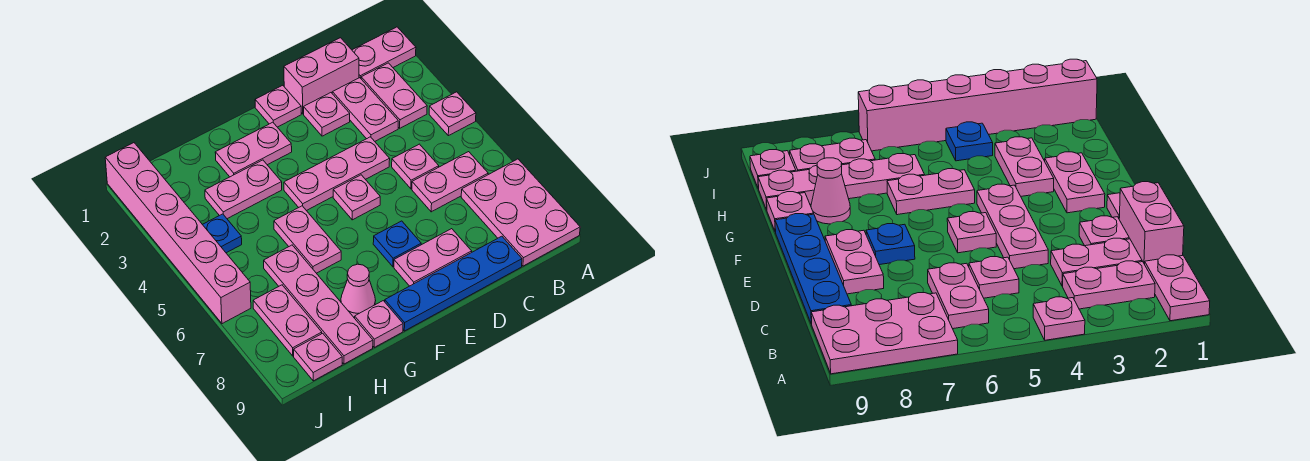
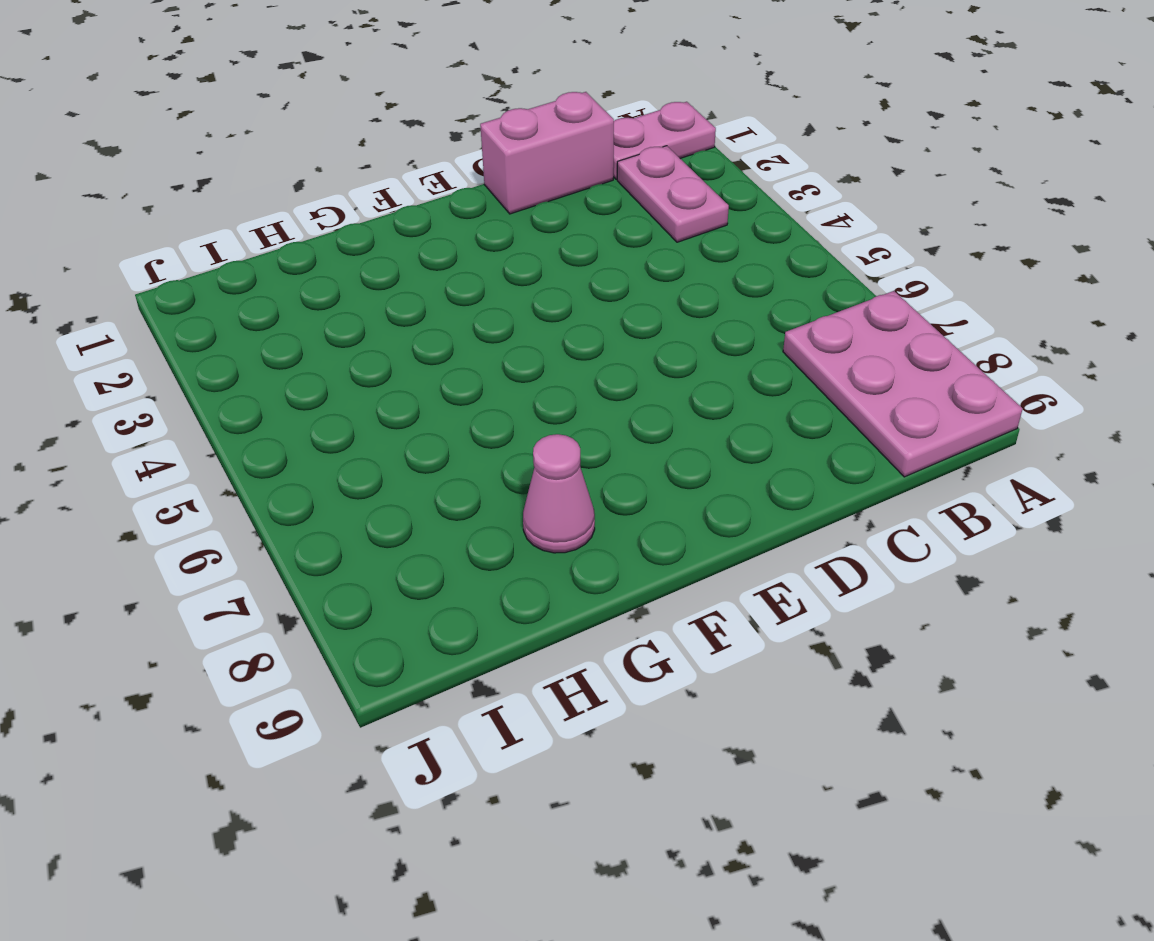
none -> pink plate A4 level 1
none -> pink plate B6:C6 level 1
none -> pink plate C2:C3 level 1

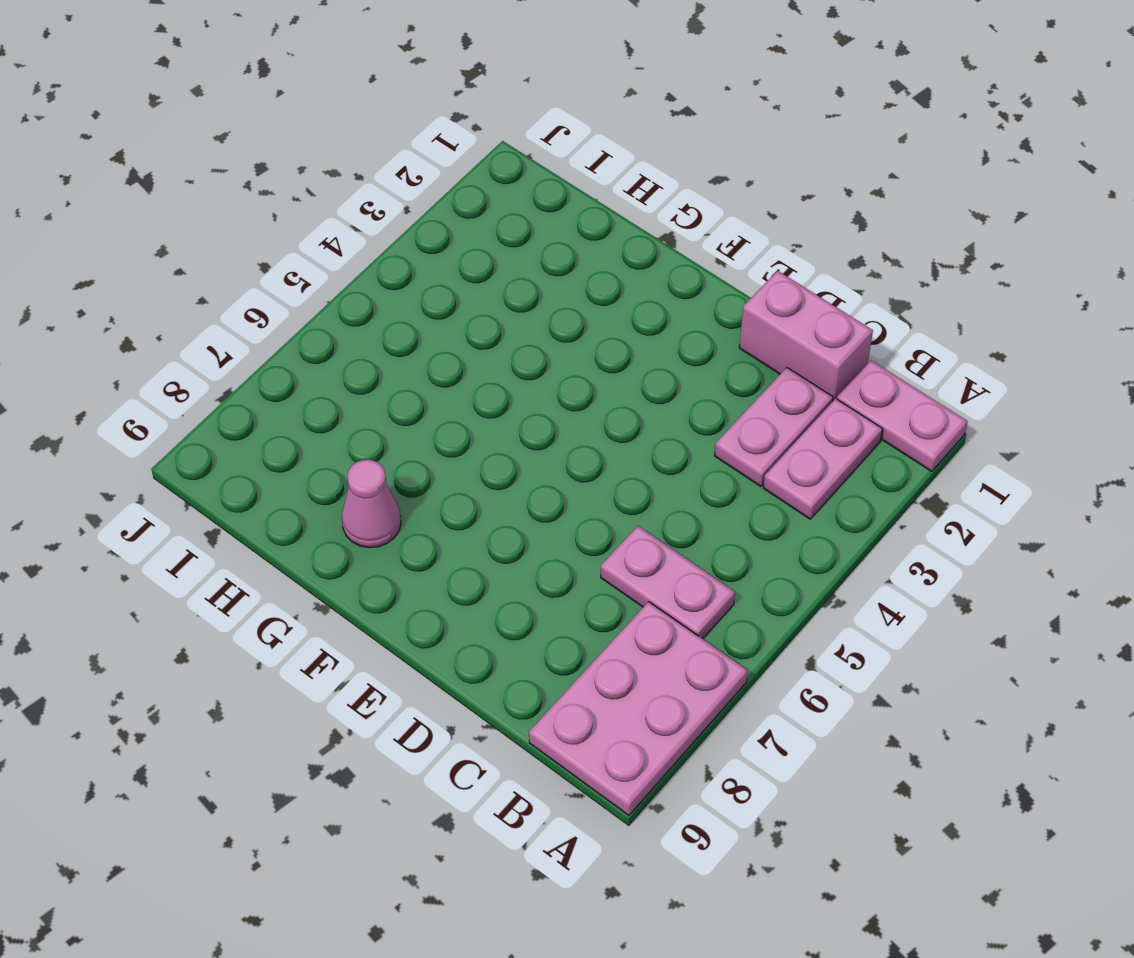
none -> pink plate A4 level 1
none -> pink plate C5 level 1
none -> blue plate C9:F9 level 1

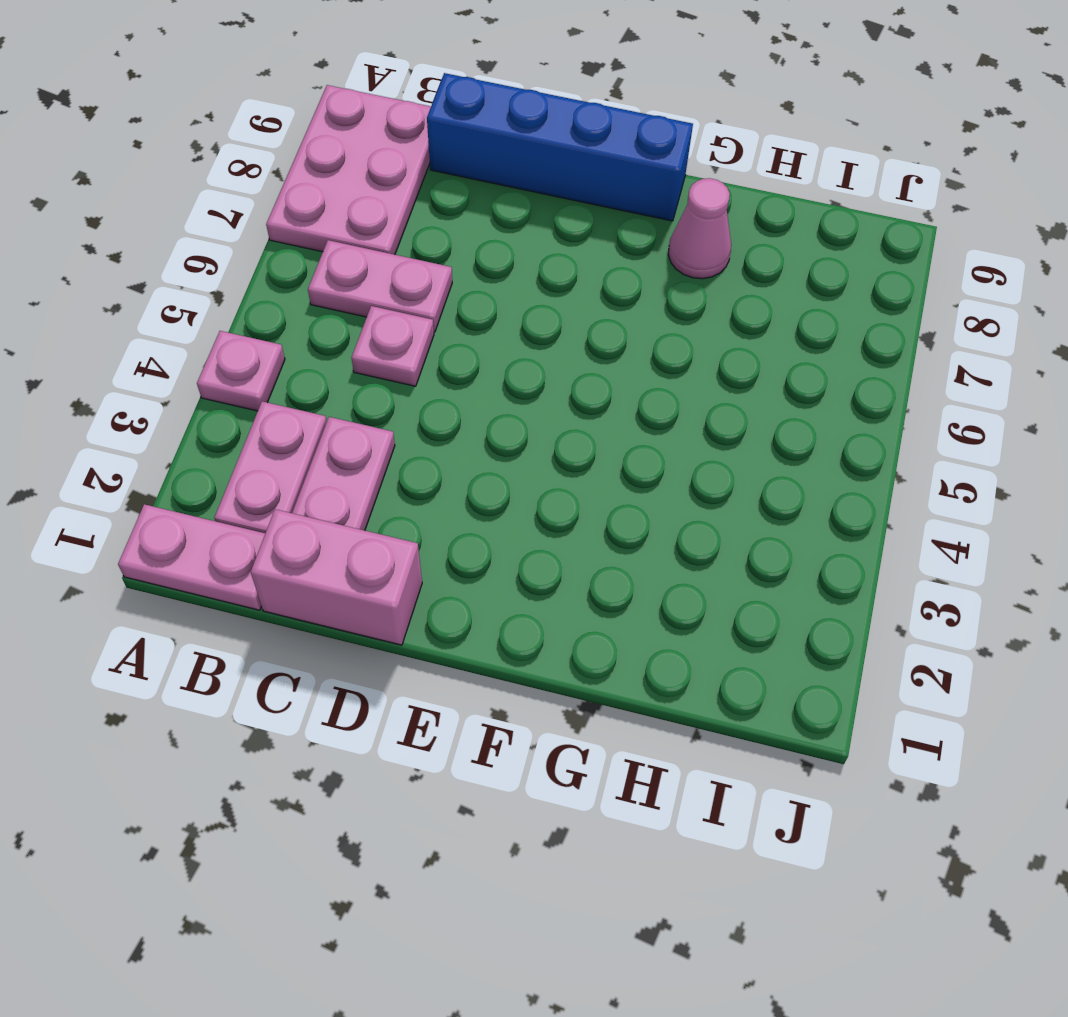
blue brick C9:F9 level 1 -> blue plate C9:F9 level 1
none -> pink plate D2 level 1
none -> pink plate D4:F4 level 1
none -> pink plate D8:E8 level 1

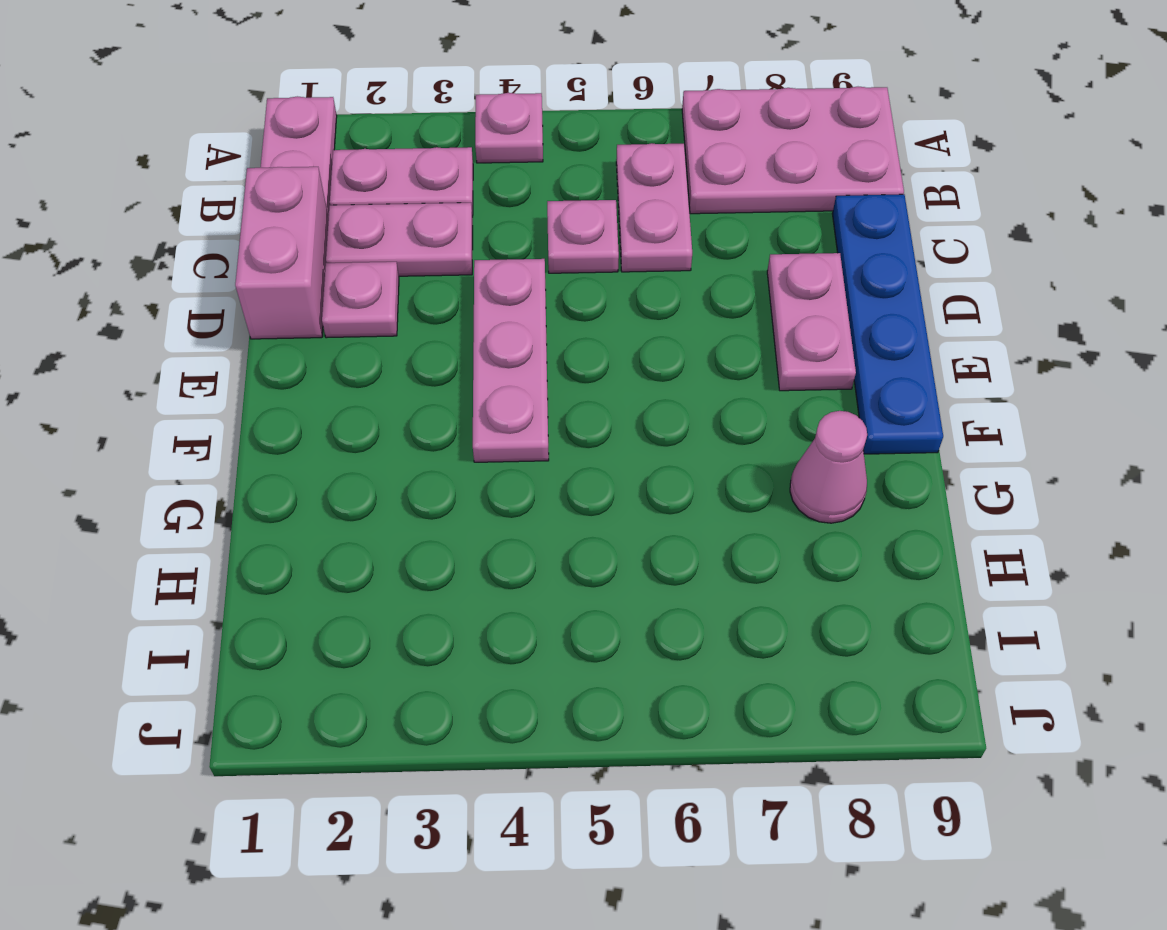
none -> pink plate E1 level 1
none -> pink plate E5 level 1
none -> blue plate E7 level 1

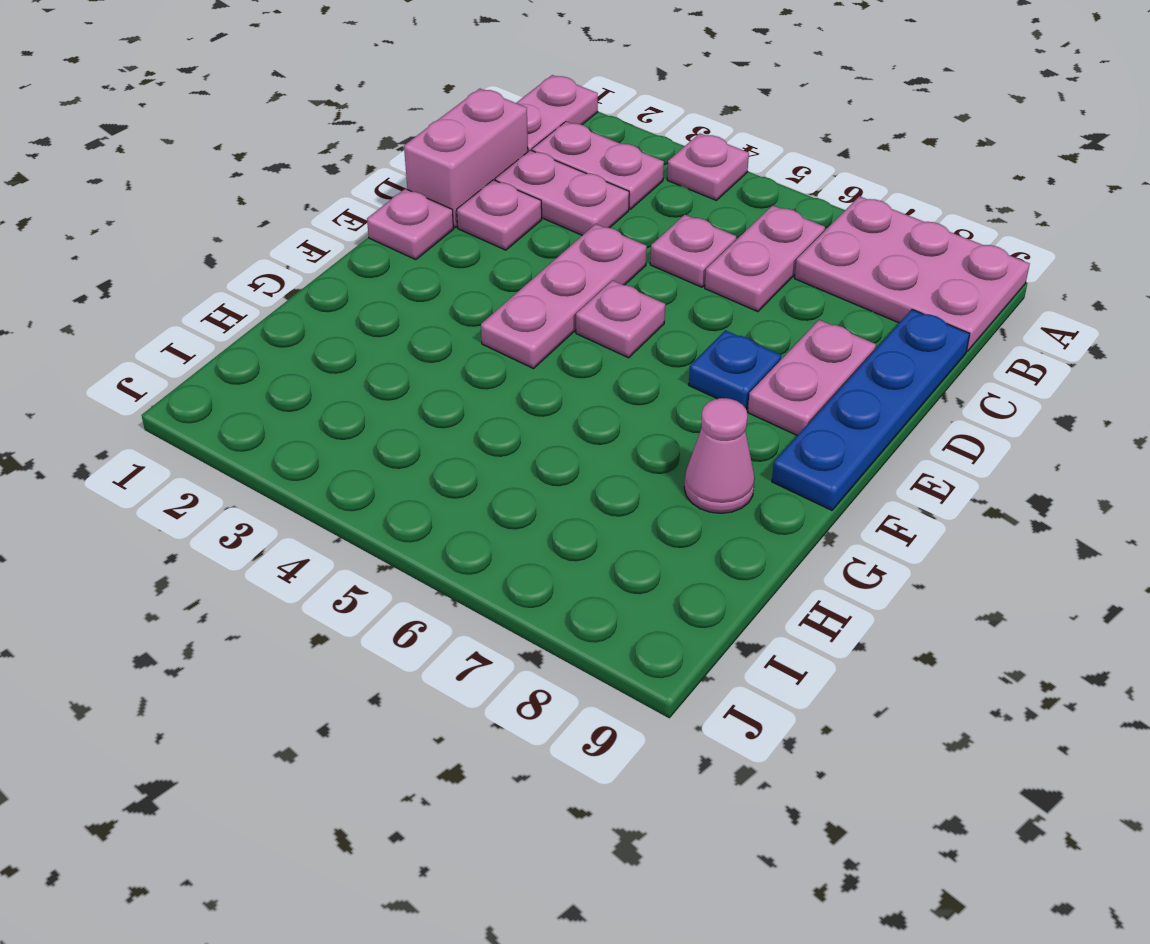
none -> pink plate F2:G2 level 1
none -> pink plate G3:H3 level 1
none -> pink plate G5:G6 level 1

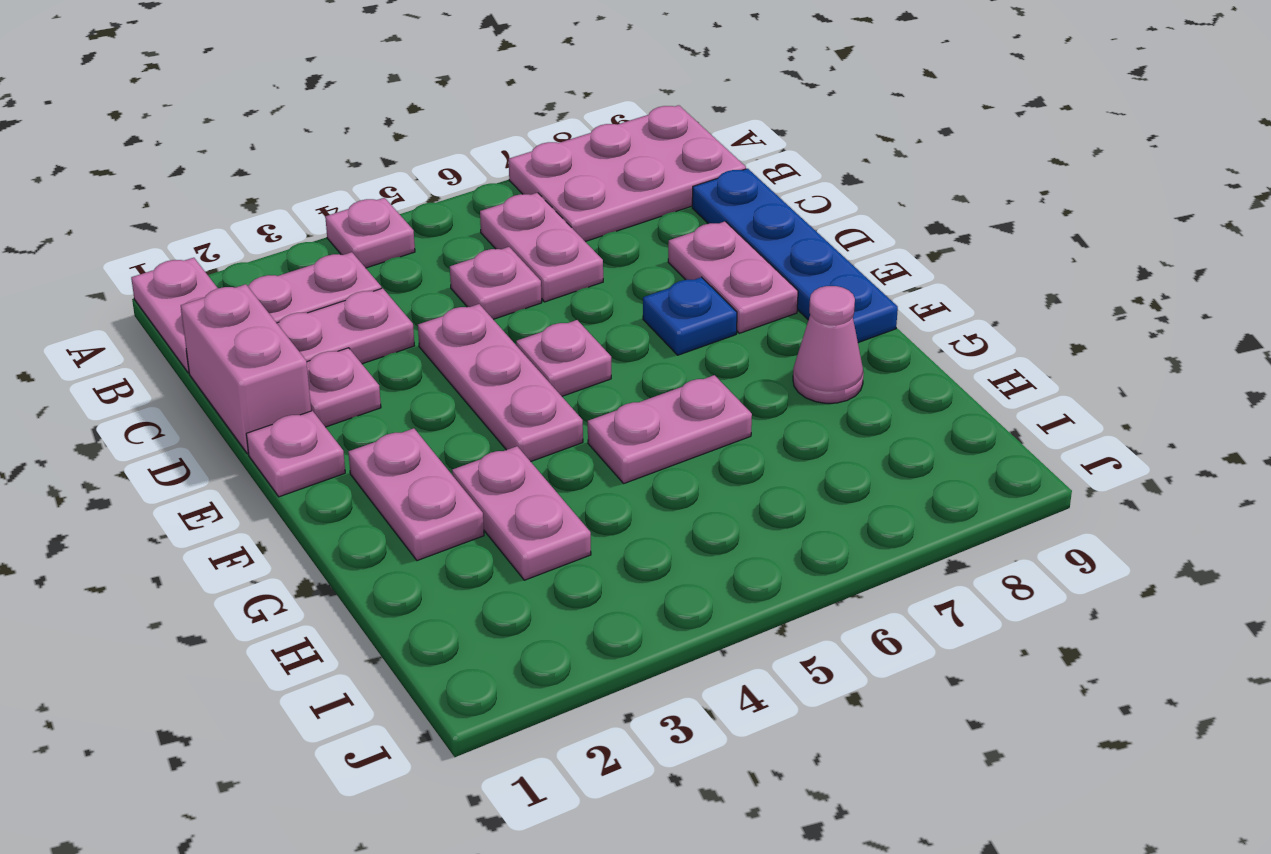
none -> pink plate G9 level 1
none -> pink plate H6:H9 level 1
none -> blue plate I4 level 1

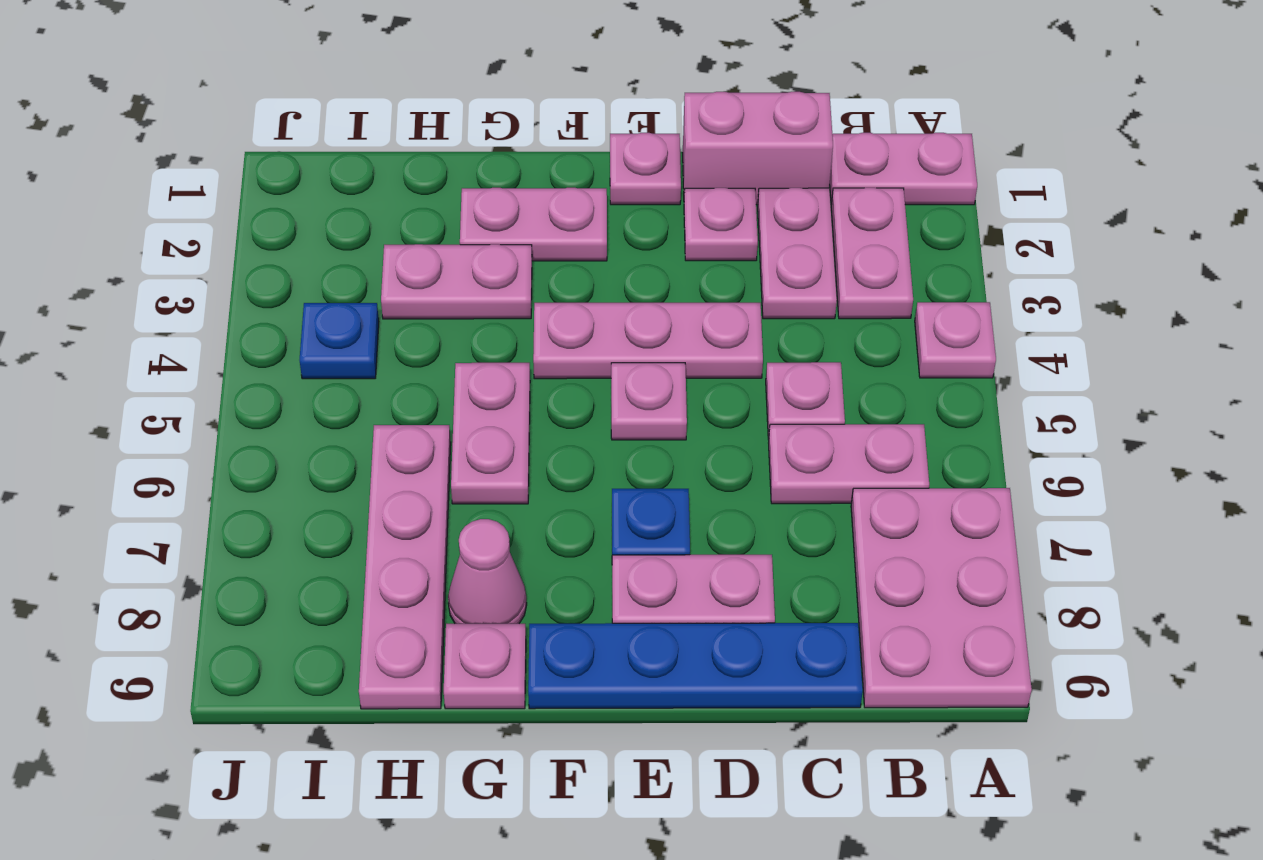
none -> pink plate I7:I8 level 1
none -> pink plate I9 level 1
none -> pink brick J1:J6 level 1

